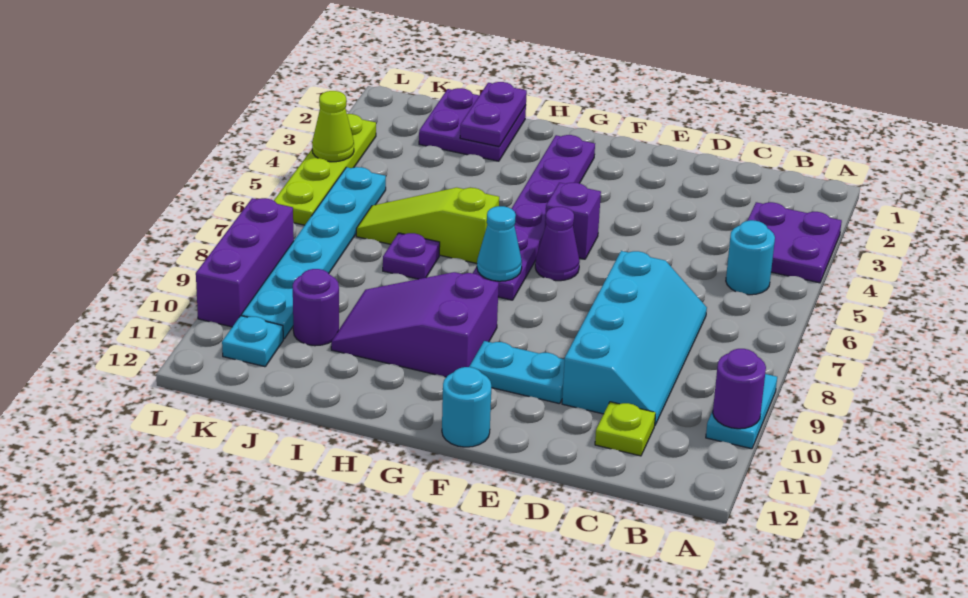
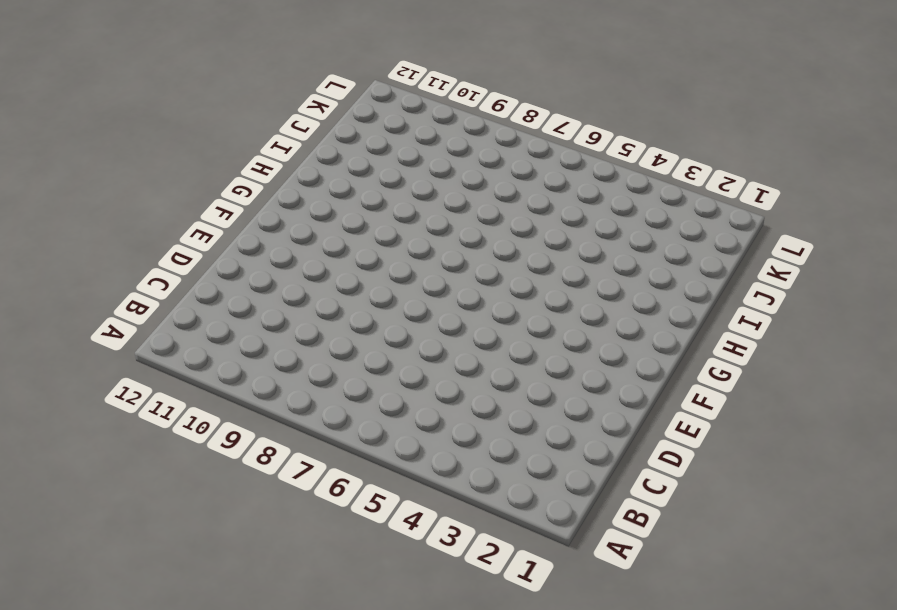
none -> purple plate A3:B4 level 1
none -> cyan plate A9:A10 level 1
none -> cyan round brick B5 level 1

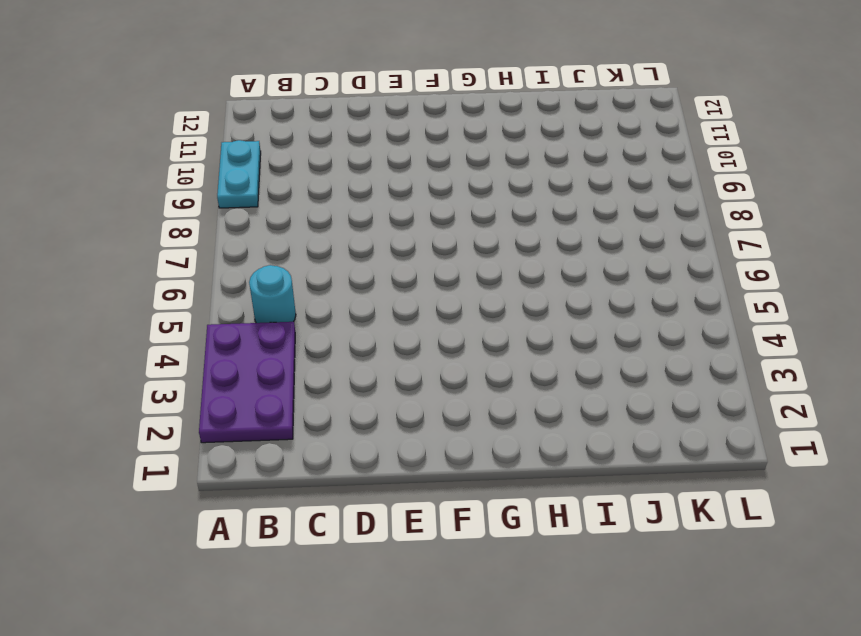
purple plate A2:B4 level 1 -> purple plate A3:B4 level 1
none -> cyan slope C7:D10 level 1 top D
none -> lime plate C11 level 1
none -> cyan plate E10:F10 level 1

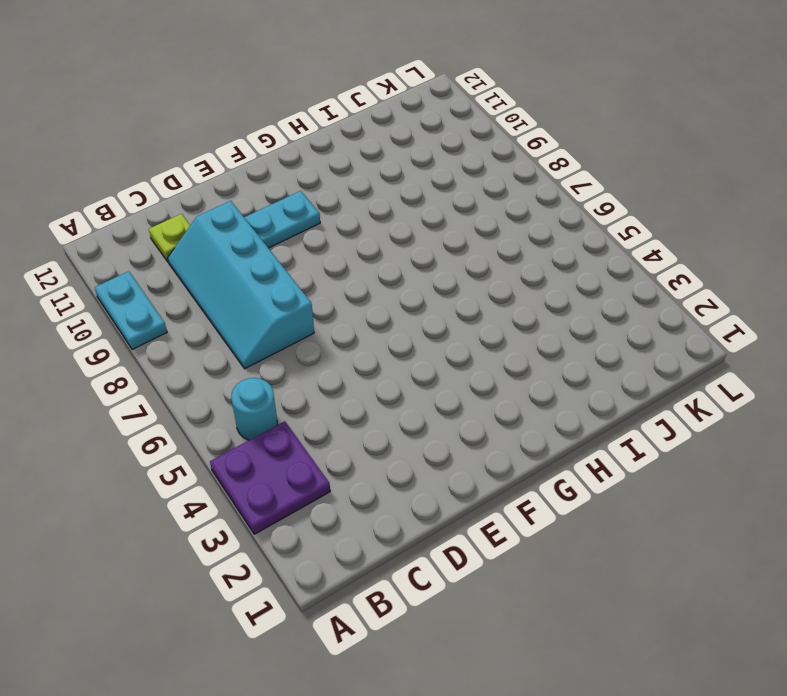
none -> purple brick F5 level 1
none -> purple cone F6 level 1
none -> cyan round brick F12 level 1

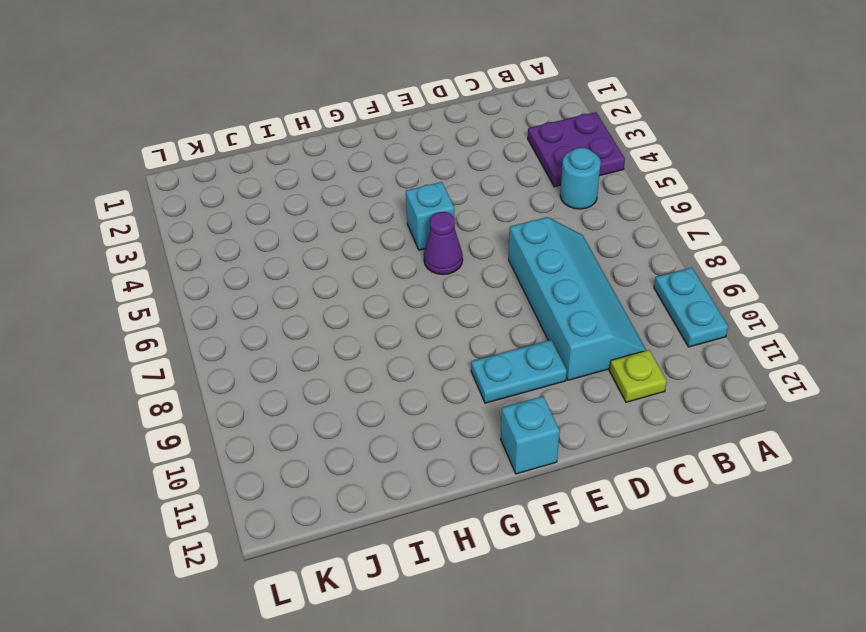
cyan brick F5 level 1 -> purple brick F5 level 1
cyan brick F12 level 1 -> cyan round brick F12 level 1
none -> purple plate G2:G7 level 1
none -> purple slope G9:I10 level 1 top G
none -> lime slope H6:J6 level 1 top H

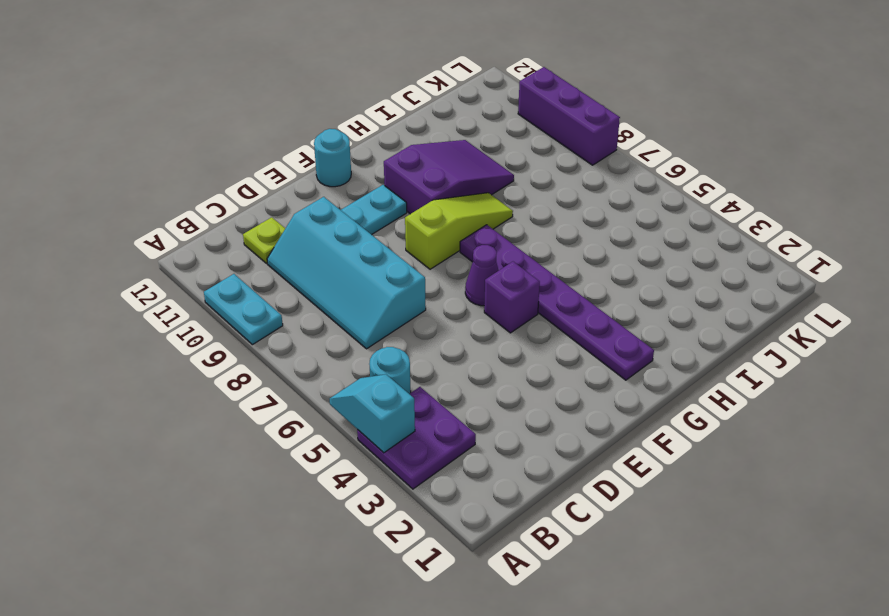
cyan slope A4:A5 level 2 top 4 -> none
lime slope F8:H8 level 1 top F -> lime slope H6:J6 level 1 top H
none -> purple plate I1:J2 level 1
none -> purple plate I7 level 1
none -> purple round brick J10 level 1

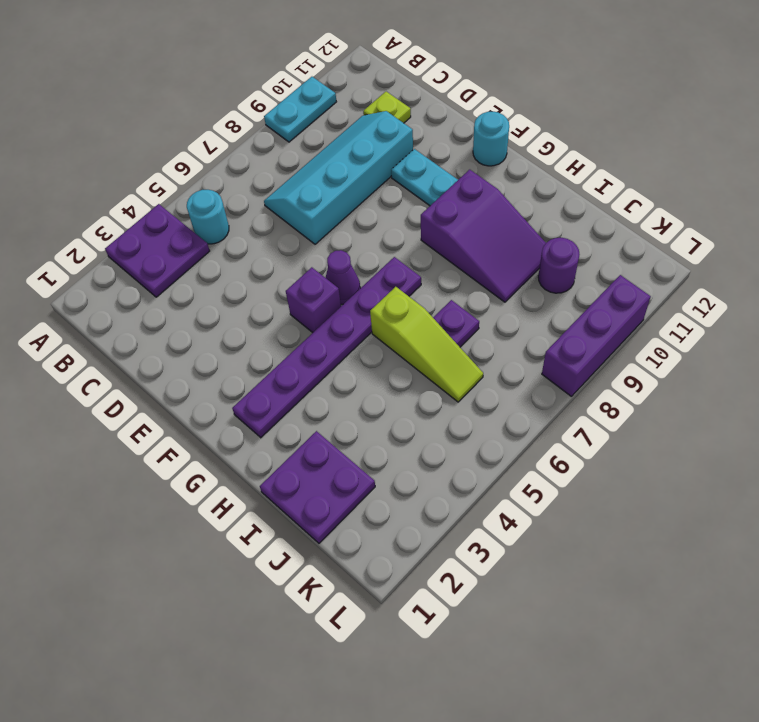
none -> cyan plate K5:K10 level 1
none -> cyan plate K11 level 1
none -> lime plate L3:L6 level 1

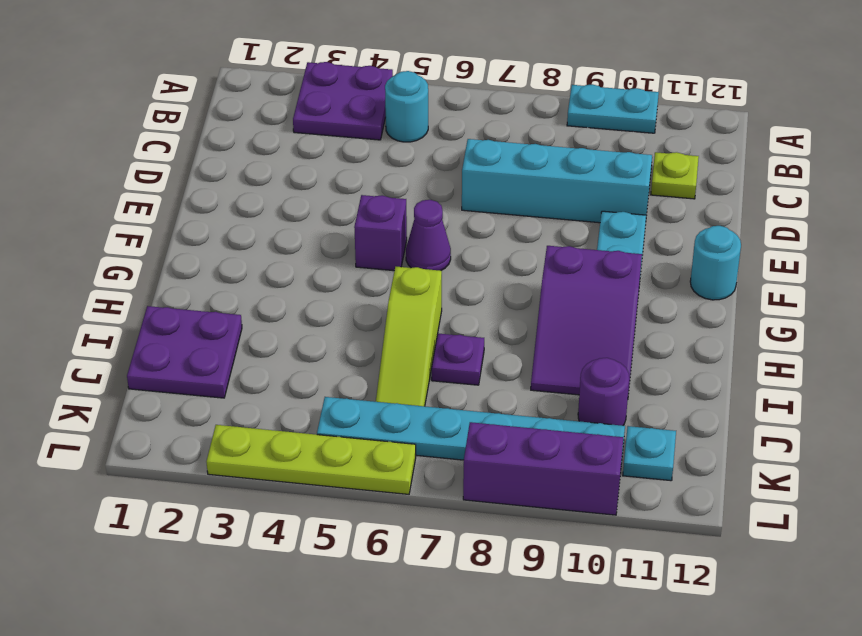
none -> purple plate G2:G7 level 1
none -> purple round brick A10 level 2
none -> cyan cone G7 level 2

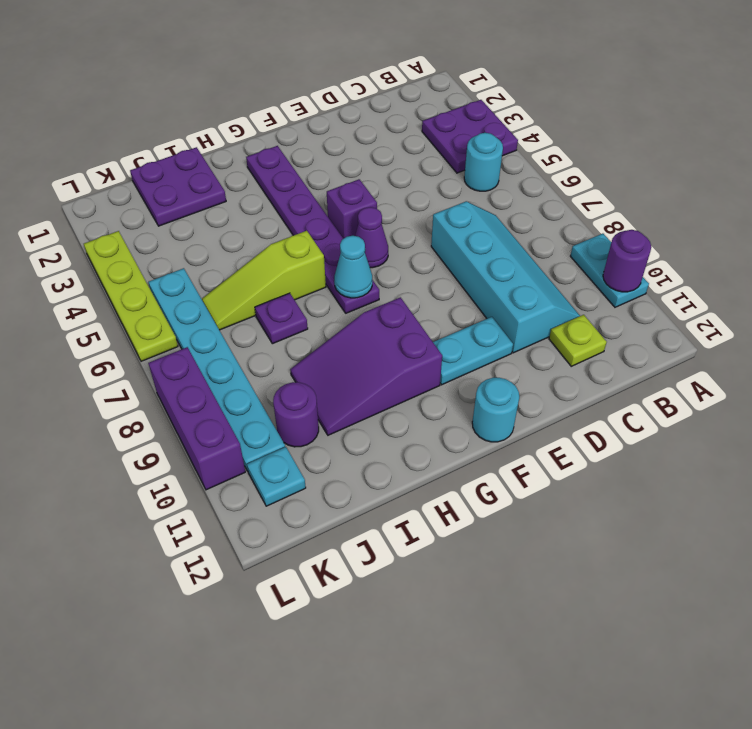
none -> purple plate I1:I2 level 2
none -> lime cone L4 level 2

